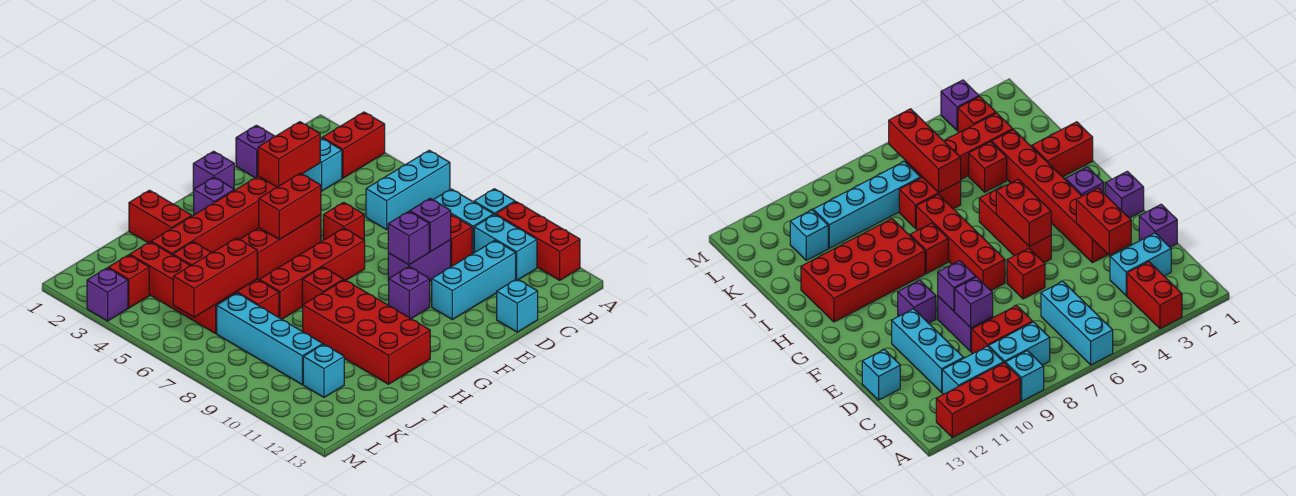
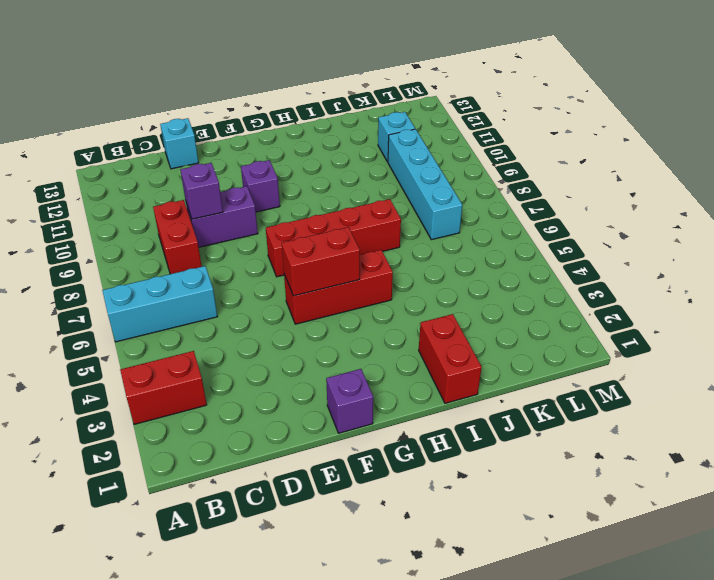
none -> cyan brick A9 level 1
none -> red brick A10:A12 level 1
none -> cyan brick B8:B9 level 1
none -> cyan brick B10:B11 level 1

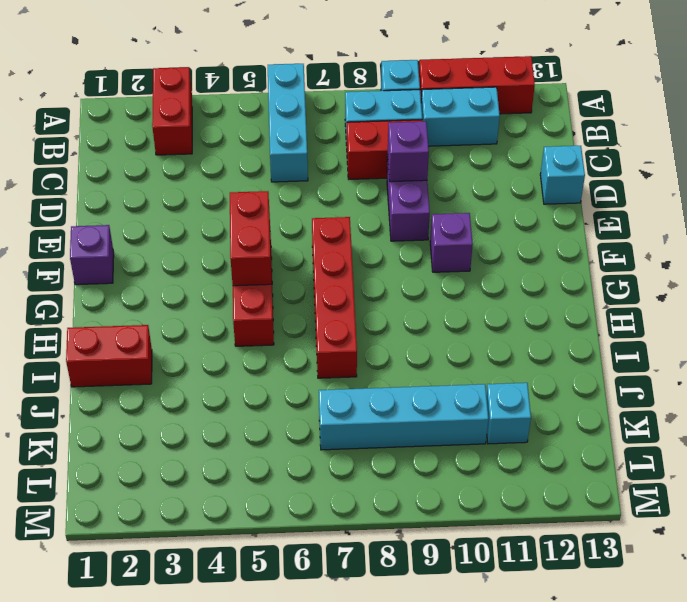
none -> cyan brick C2:C3 level 1
none -> cyan brick C11:E11 level 1
none -> purple brick D1 level 1
none -> red brick E3:J3 level 1

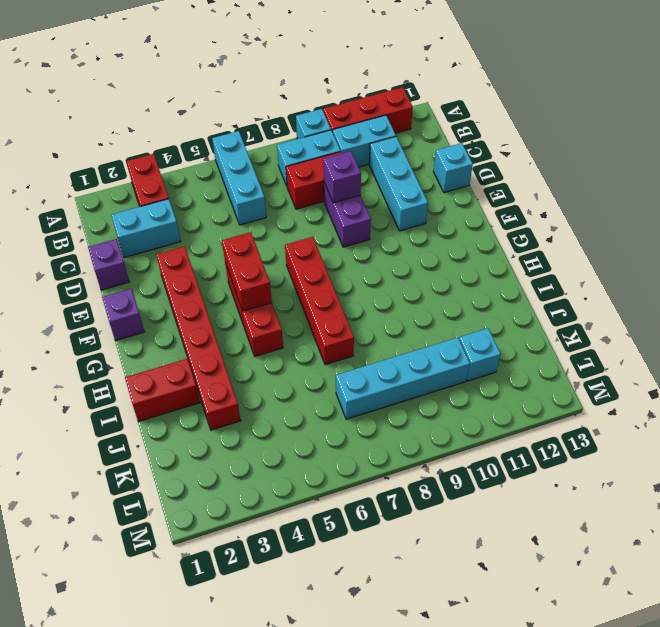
none -> red brick E6 level 1
none -> purple brick F10 level 1
none -> purple brick G2 level 1
none -> red brick H8 level 1

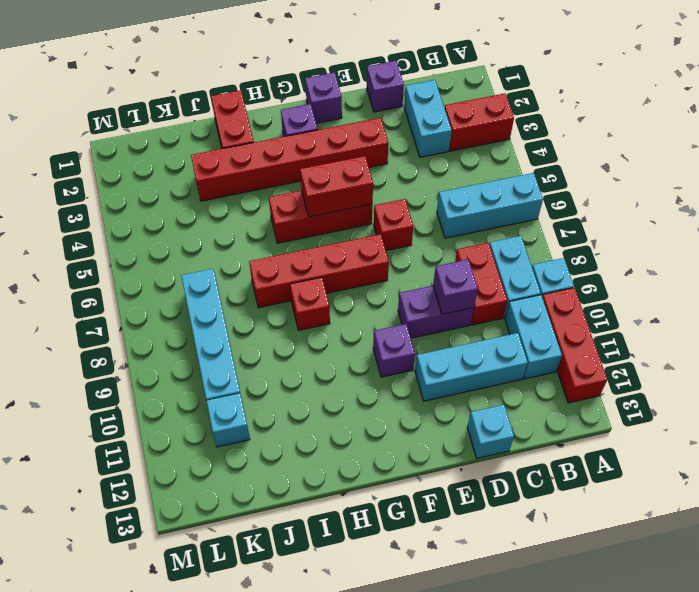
none -> red brick H9:I12 level 1
none -> red brick J4 level 1
none -> red brick J6:J7 level 1
none -> red brick K3:K6 level 1

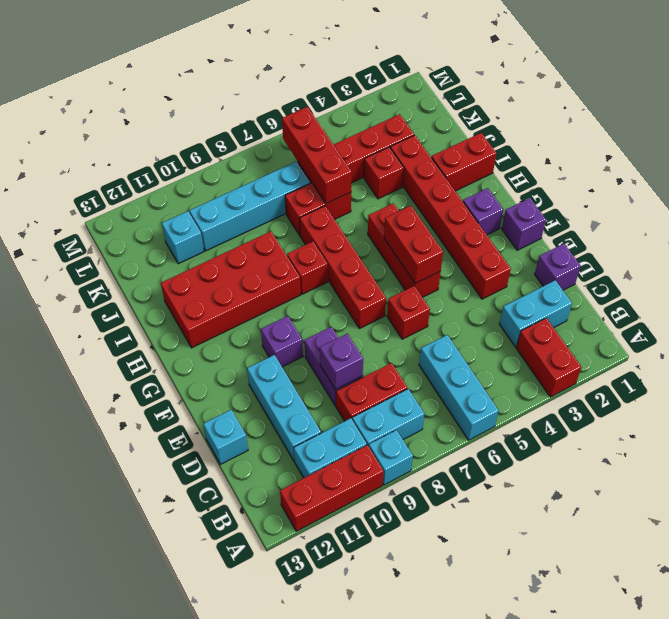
none -> red brick L3 level 1
none -> purple brick M3 level 1
none -> red brick D3:E3 level 2
none -> purple brick E9 level 2

